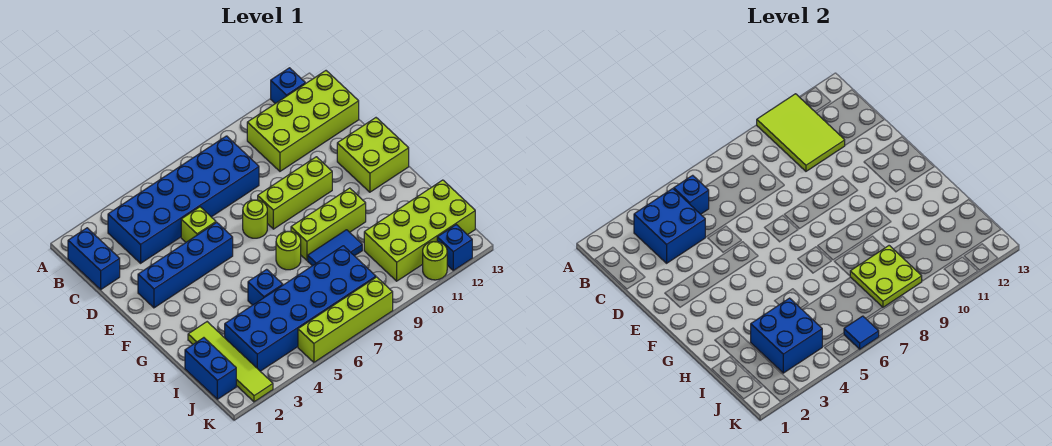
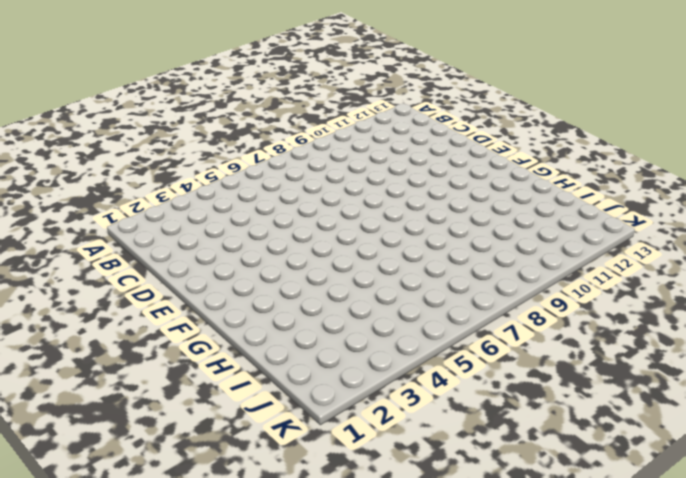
none -> blue brick A12 level 1
none -> blue brick B1:C1 level 1
none -> blue brick B3:C8 level 1

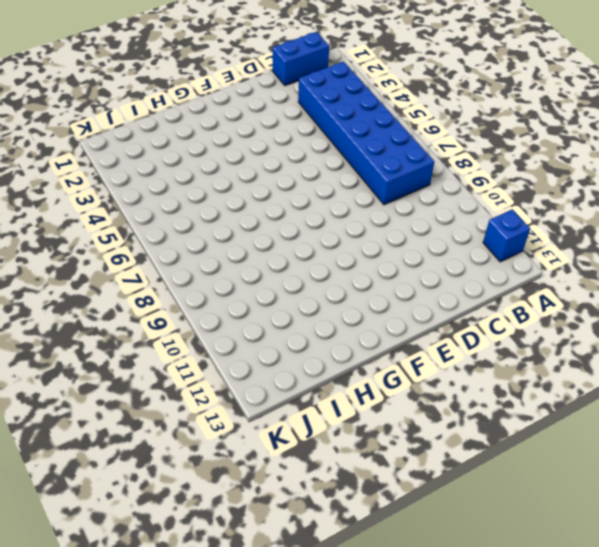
none -> lime brick B10:C13 level 1
none -> lime brick D5 level 1
none -> blue brick E2:E5 level 1

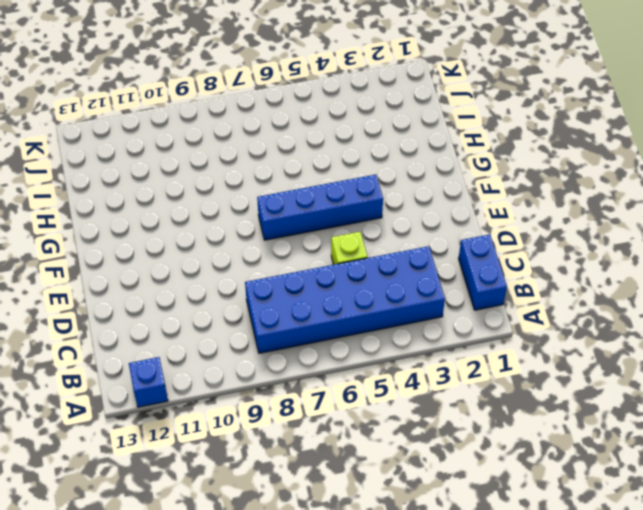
blue brick F4:F7 level 1 -> blue brick E2:E5 level 1
none -> lime brick B10:C13 level 1
none -> lime round brick E7 level 1
none -> lime brick E8:E10 level 1

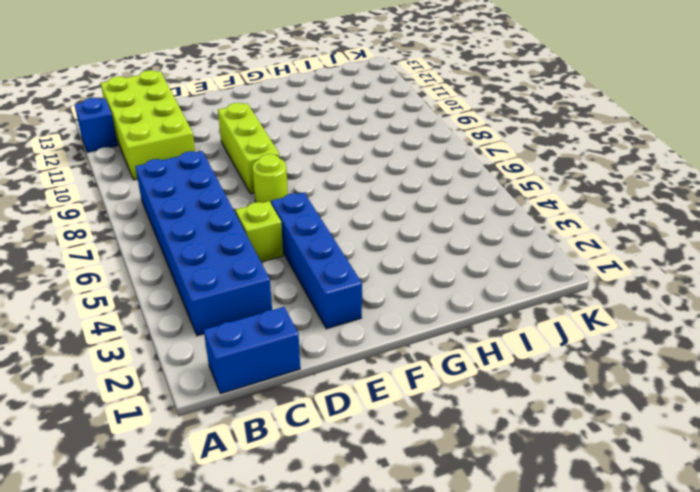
none -> lime brick E12:F13 level 1
none -> lime round brick G7 level 1
none -> lime brick G8:G10 level 1

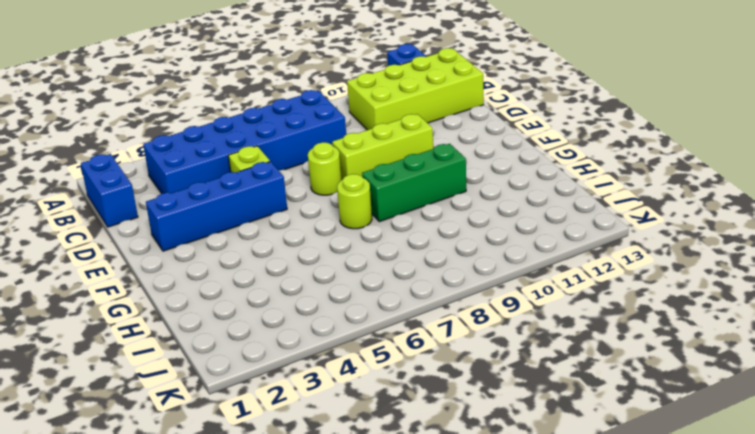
green brick G8:G10 level 1 -> lime brick G8:G10 level 1
none -> lime brick E12:F13 level 1
none -> lime tile H2:K2 level 1
none -> blue brick H5 level 1

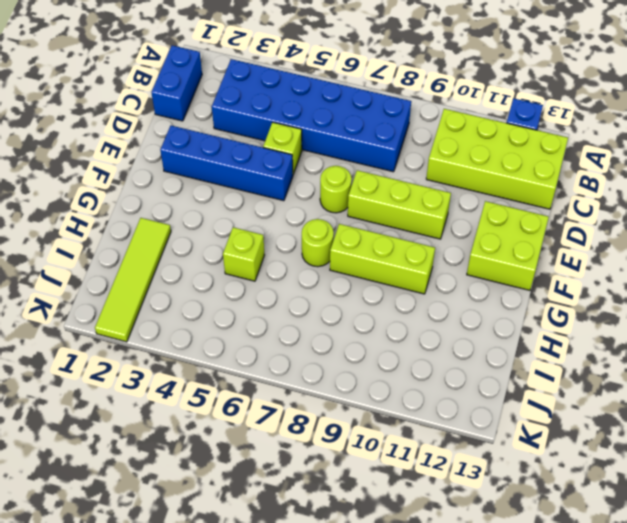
lime brick H5 level 1 -> blue brick H5 level 1
none -> blue tile H8:H9 level 1
none -> blue brick I1:J1 level 1
none -> blue brick I3:J8 level 1

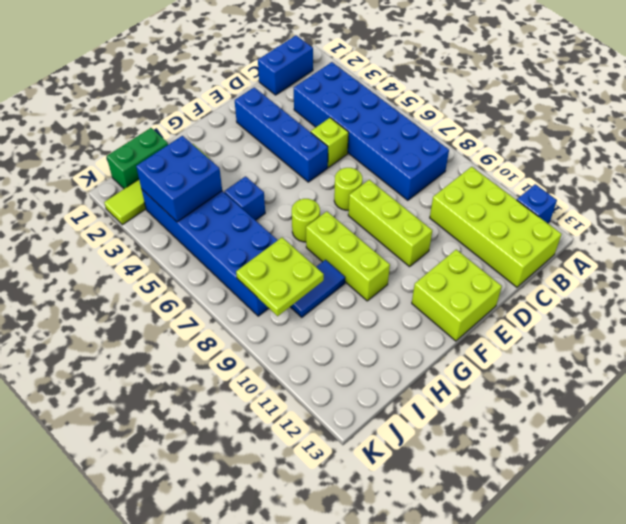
blue tile H9:I9 level 1 -> blue tile H8:H9 level 1
green brick I1:J1 level 1 -> blue brick I1:J1 level 1
none -> lime brick I10:J13 level 1
none -> lime brick K5:K8 level 1
none -> lime round brick K11 level 1

